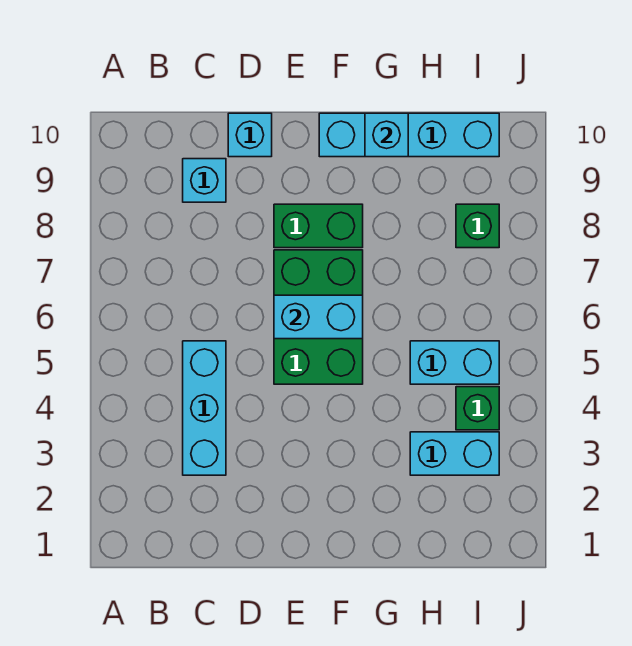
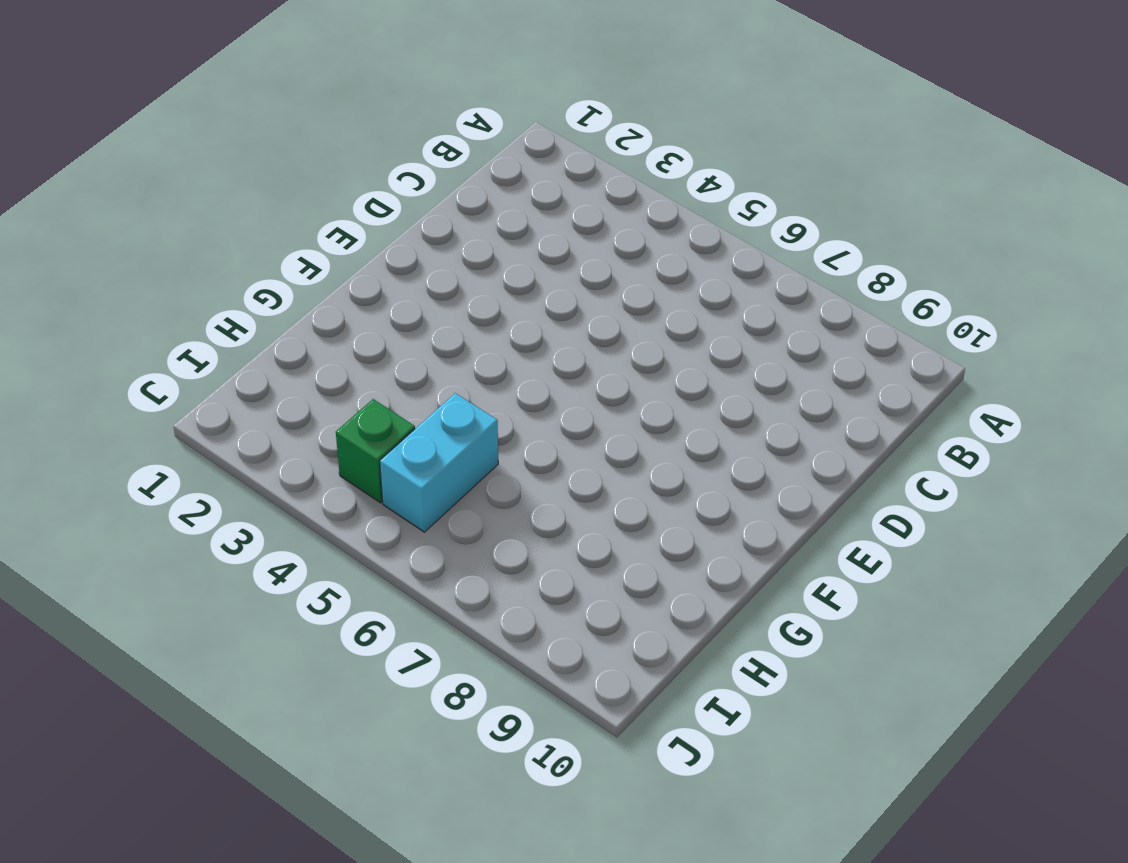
none -> cyan brick C3:C5 level 1
none -> cyan brick C9 level 1
none -> cyan brick D10 level 1

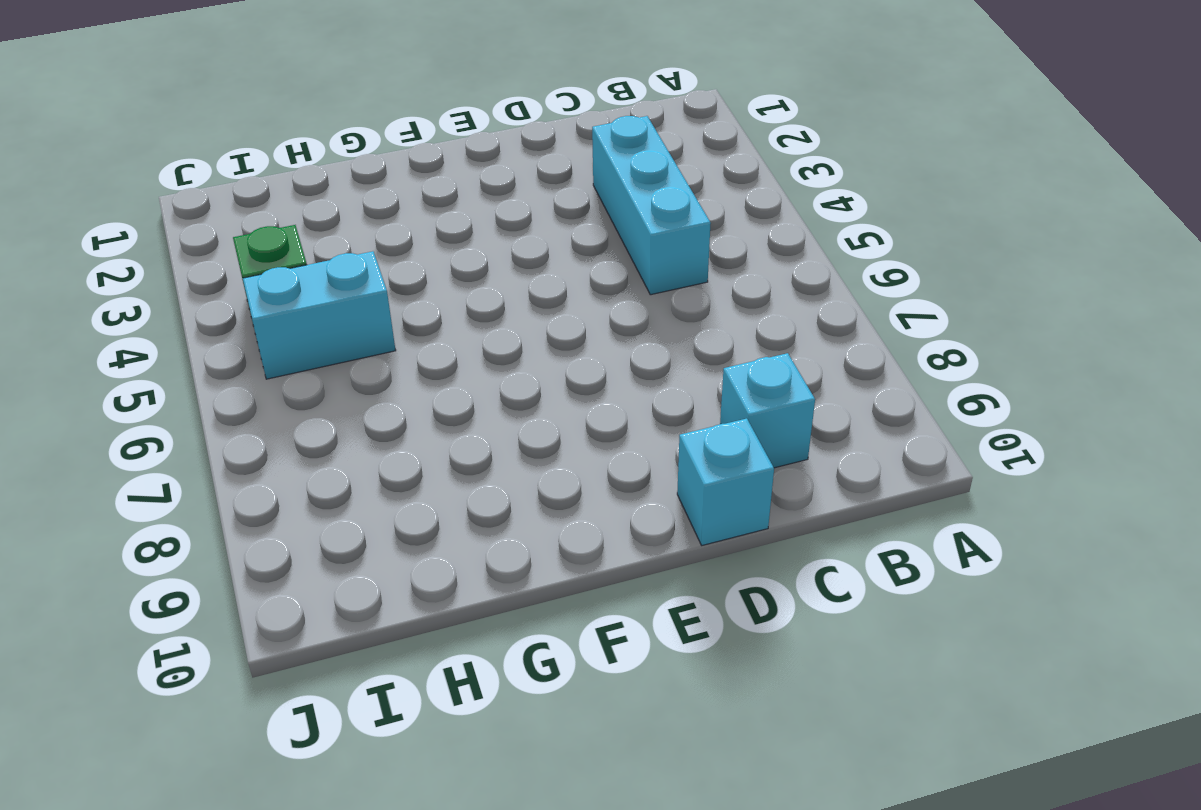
none -> green brick E5:F7 level 1
none -> green brick E8:F8 level 1
none -> cyan brick F10:I10 level 1

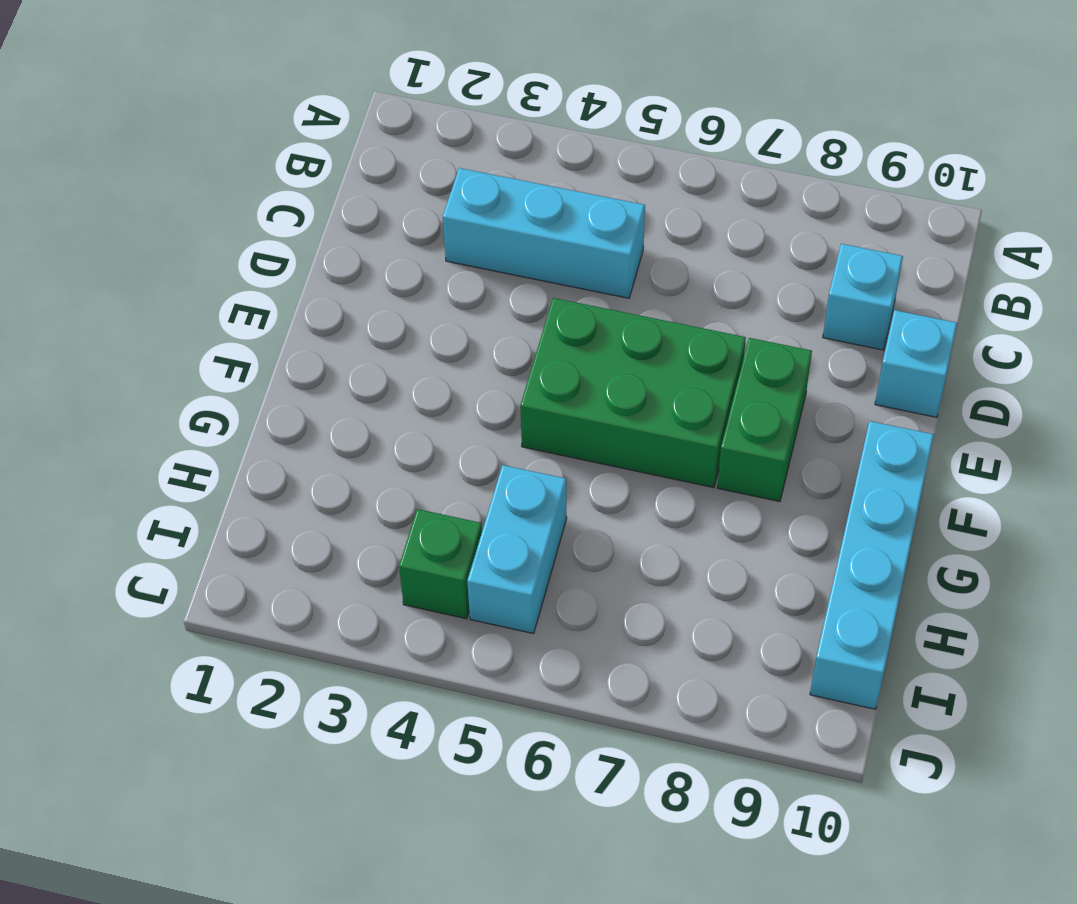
none -> cyan brick H3:I3 level 1
none -> green brick I8 level 1
none -> cyan brick E6:F6 level 2

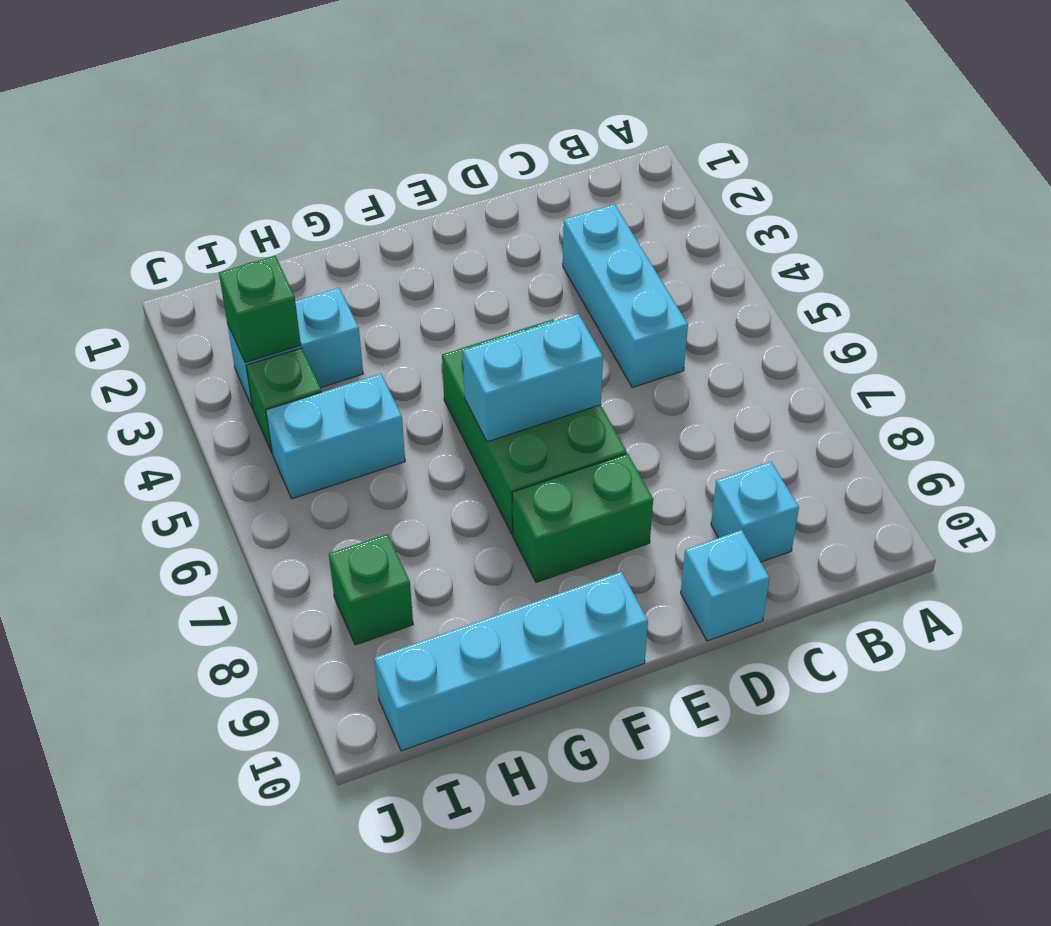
green brick I3 level 2 -> none
none -> cyan brick G10 level 2

